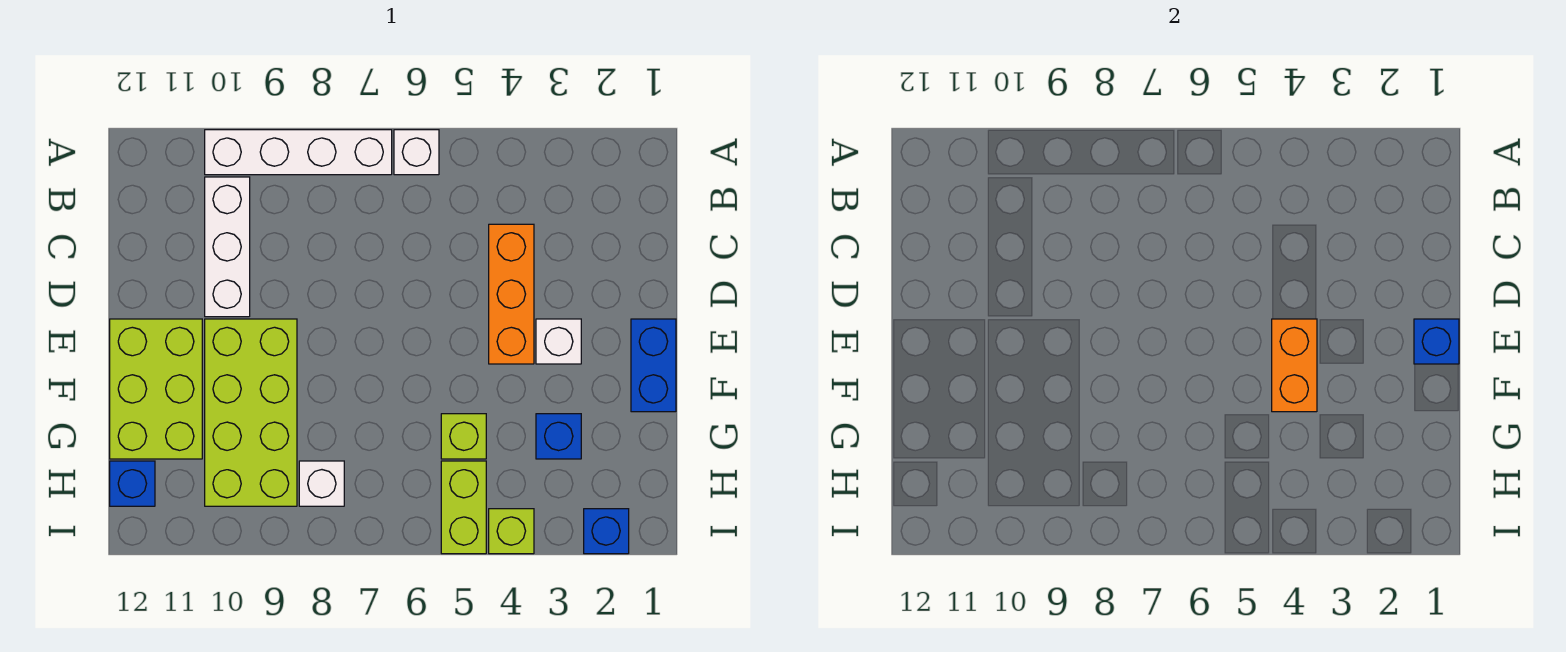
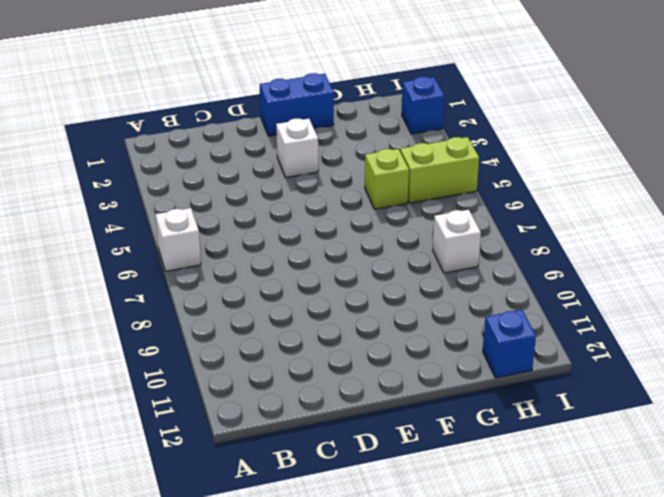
none -> white brick A7:A10 level 1
none -> white brick B10:D10 level 1
none -> orange brick C4:E4 level 1

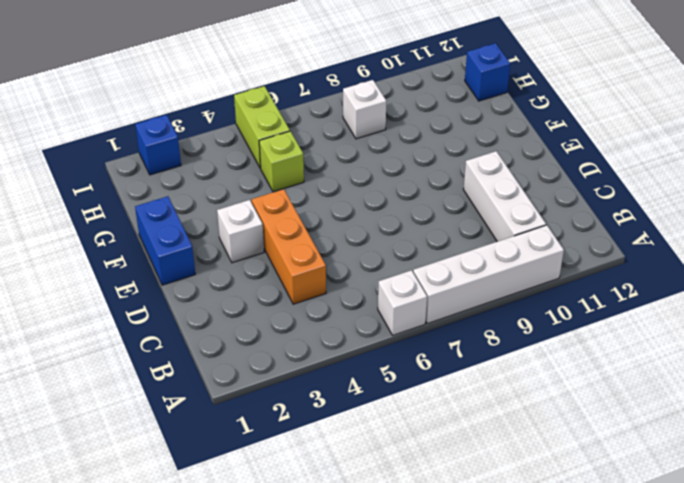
none -> lime brick E9:H10 level 1
none -> lime brick E11:G12 level 1
none -> blue brick G3 level 1

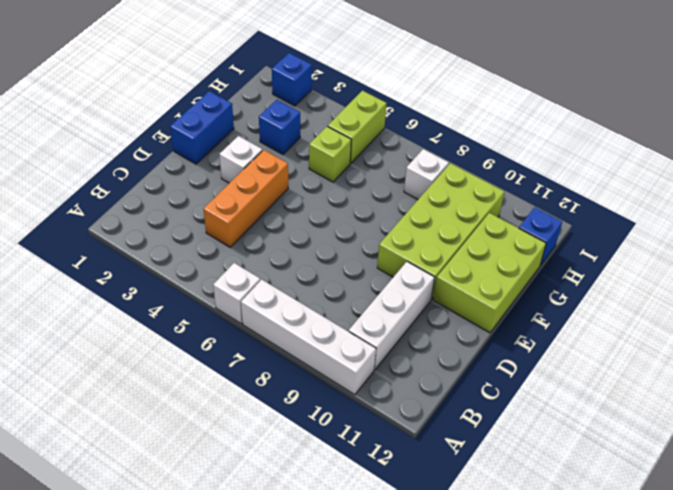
none -> lime brick I4 level 1
none -> blue brick E1 level 2
none -> orange brick E4:F4 level 2

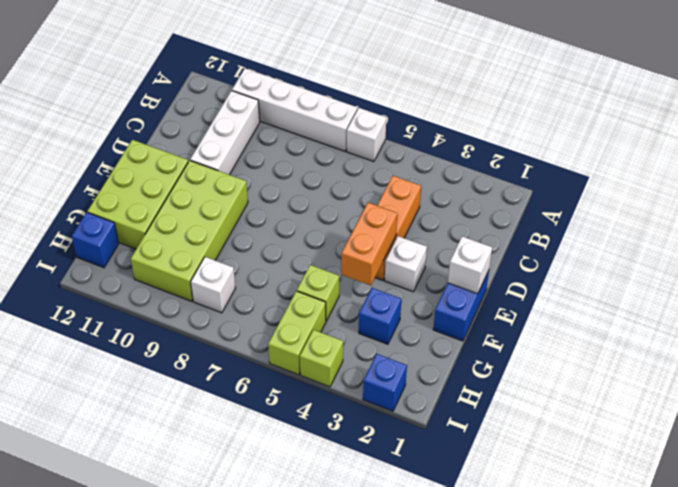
white brick E1 level 2 -> blue brick E1 level 2

